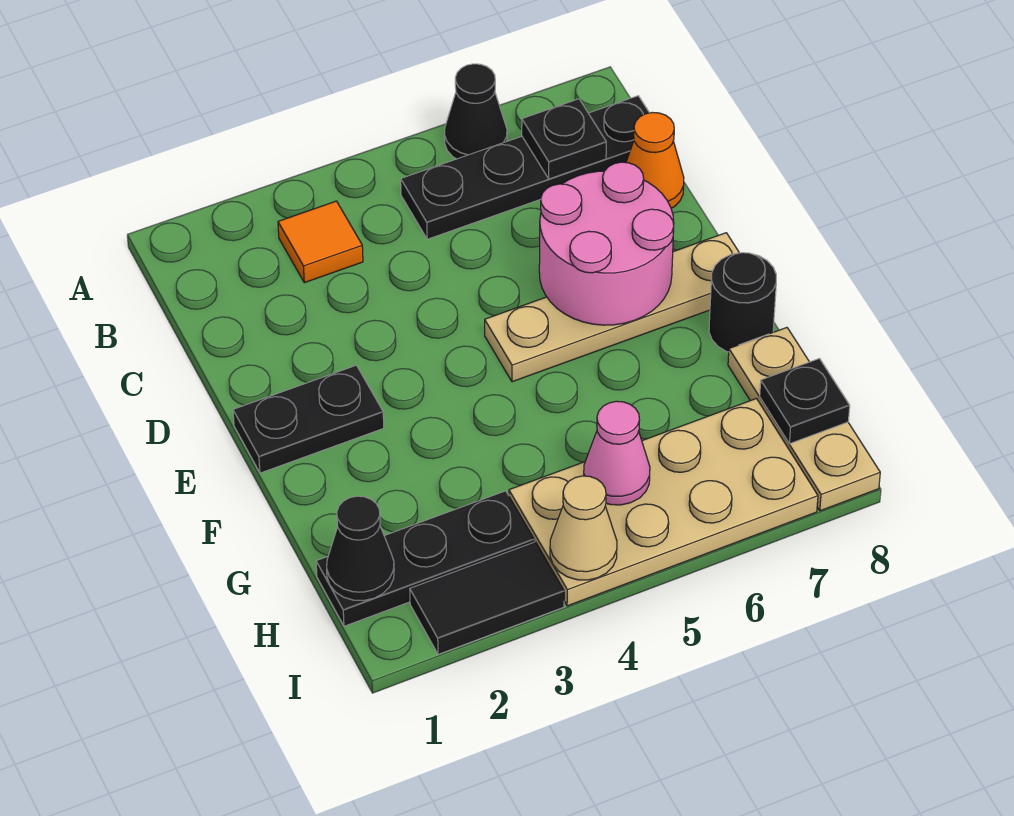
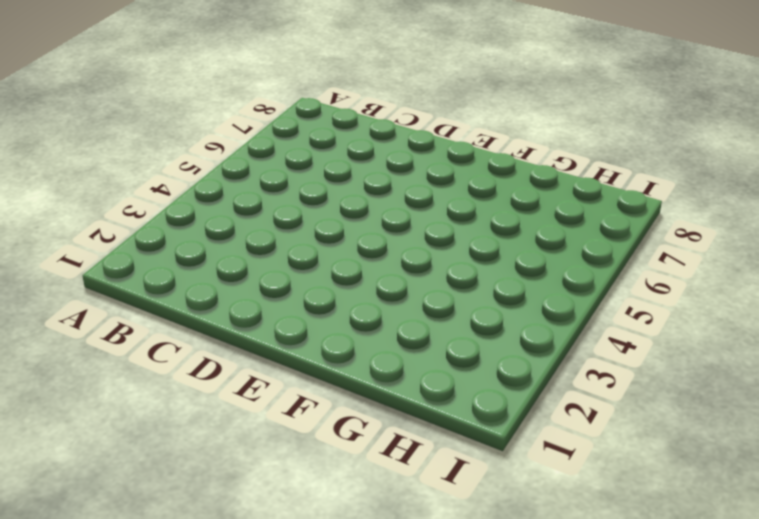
none -> black cone A6 level 1
none -> orange tile B3 level 1
none -> black plate B5:B8 level 1

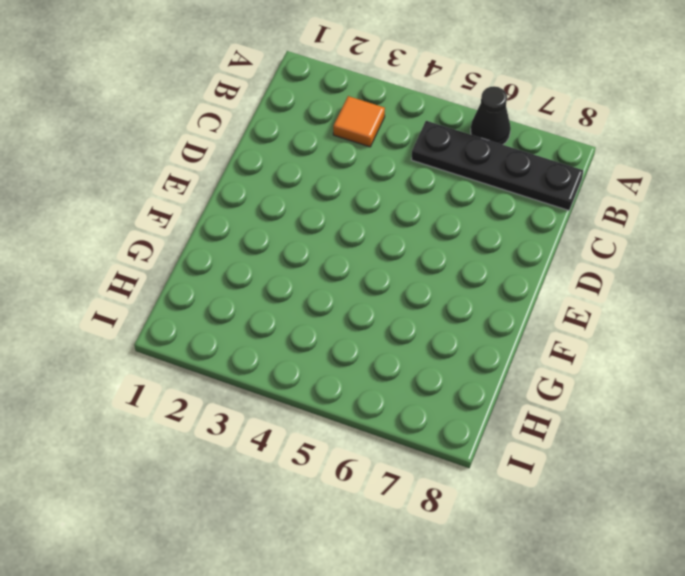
none -> orange cone C8 level 1
none -> black plate E1:E2 level 1
none -> tan plate E5:E8 level 1

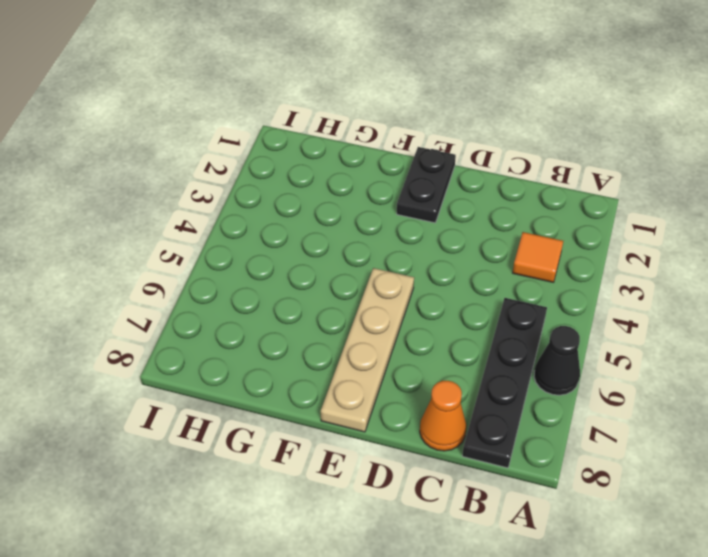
none -> black round brick F8 level 1
none -> tan plate G8:I8 level 1
none -> black plate H1:H3 level 1

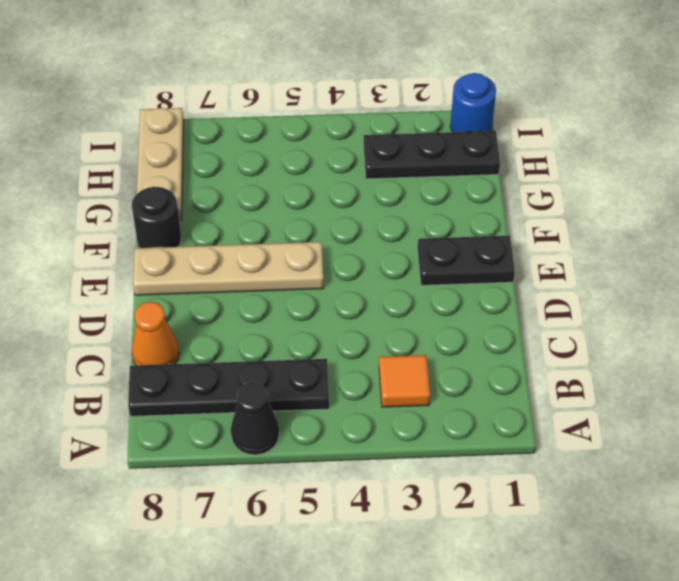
blue round brick I1 level 1 -> none
none -> tan plate H4:I7 level 1
none -> black tile I2:I3 level 1
none -> black plate B7 level 2

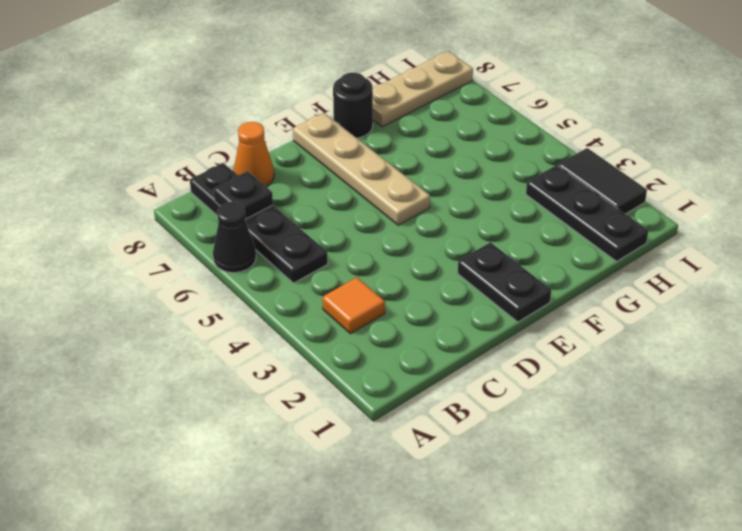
none -> tan plate H4:I7 level 1
none -> pink round brick D6:E7 level 2
none -> black cone H1 level 2

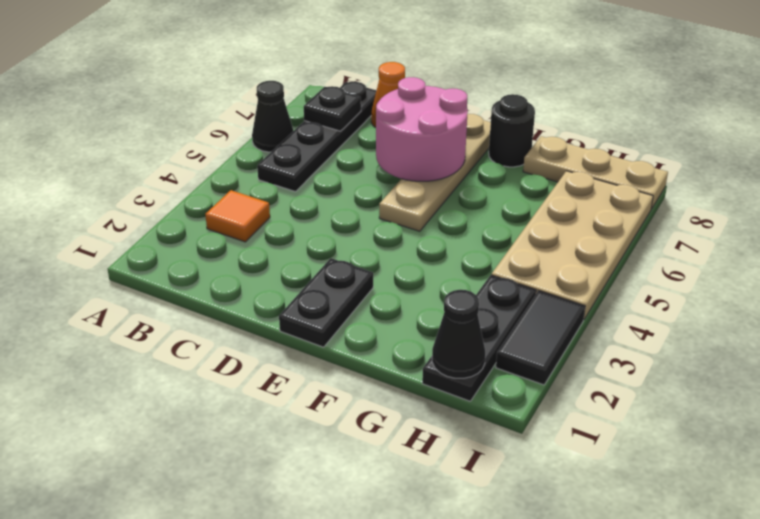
none -> pink cone H5 level 2
none -> black plate H8 level 2
none -> tan cone I4 level 2

